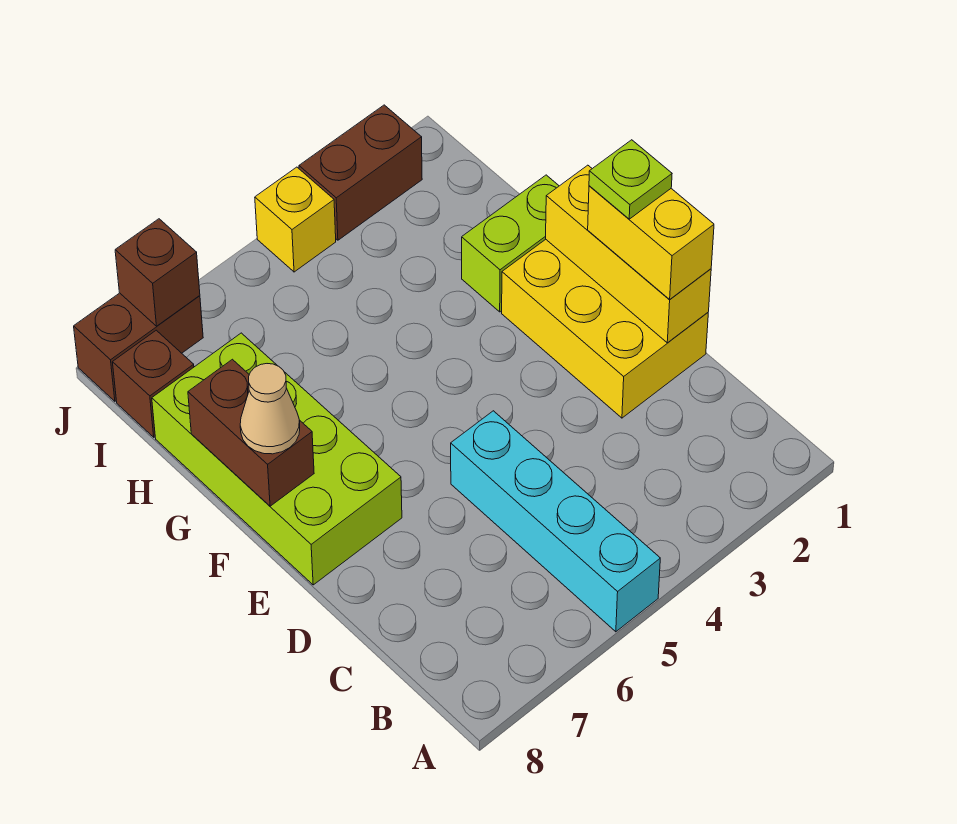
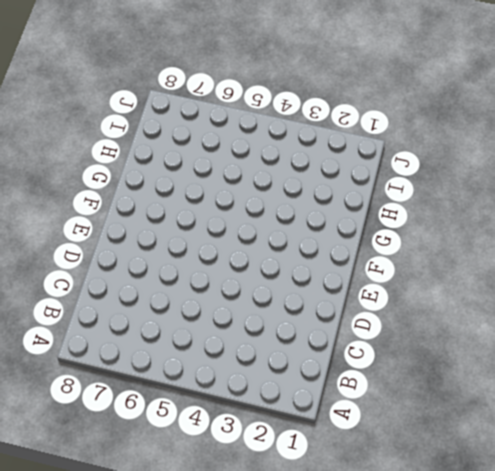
none -> cyan brick A5:D5 level 1
none -> yellow brick D1:F2 level 1
none -> lime brick E7:H8 level 1

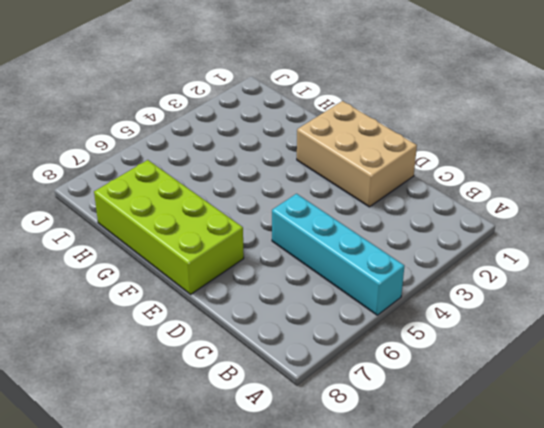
tan brick D1:F2 level 1 -> yellow brick D1:F2 level 1
none -> lime brick G1:G2 level 1
none -> brown brick I8 level 1
none -> brown brick J2:J3 level 1

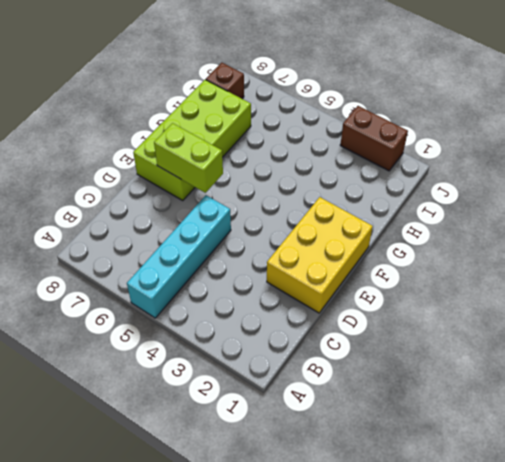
lime brick E6:E7 level 2 -> lime brick G1:G2 level 1
none -> yellow brick J4 level 1
none -> brown brick J7:J8 level 1
none -> yellow brick D1:F1 level 2

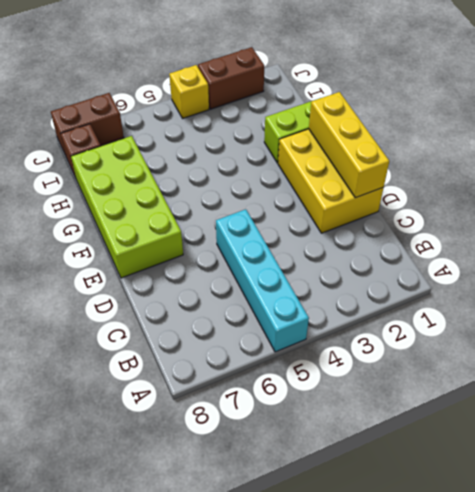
none -> brown brick F8:G8 level 2
none -> brown brick J7 level 2
none -> yellow brick D1:E1 level 3

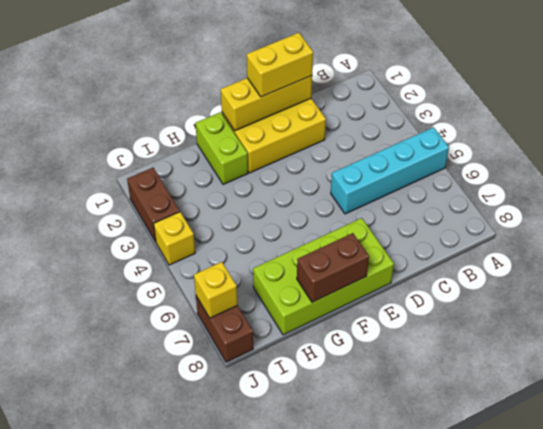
yellow brick J7 level 2 -> brown brick J7 level 2
none -> brown brick I8 level 1
none -> tan cone F8 level 3
none -> lime plate E1 level 4

